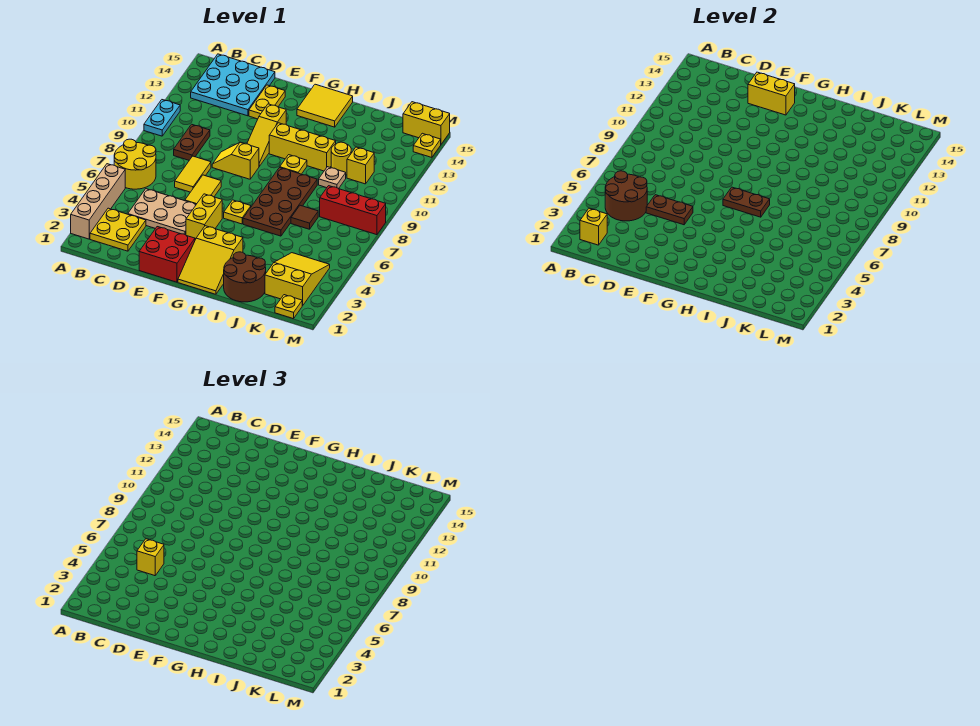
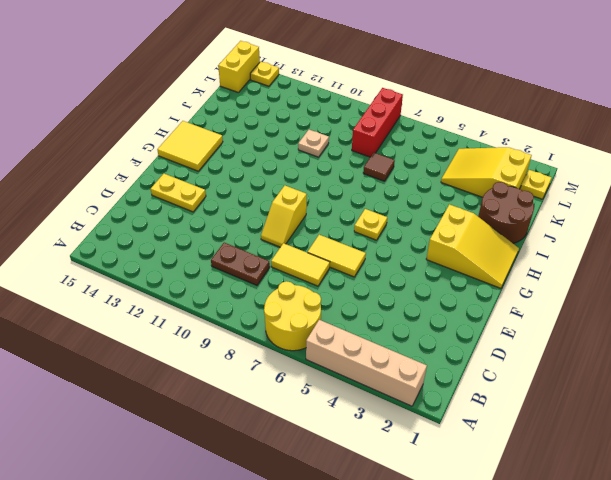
none -> cyan plate A10:A11 level 1
none -> yellow plate B2:C3 level 1
none -> cyan plate B13:D15 level 1
none -> tan plate C4:E5 level 1

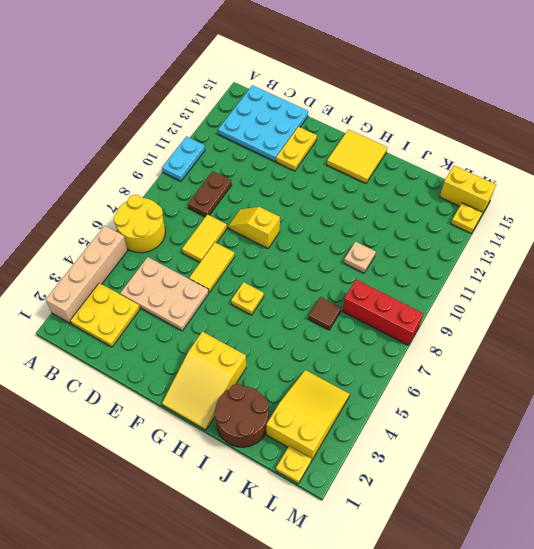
none -> red brick E1:F2 level 1
none -> yellow brick F4:F5 level 1
none -> yellow slope F10:F12 level 1 top 12
none -> yellow brick G11:I11 level 1

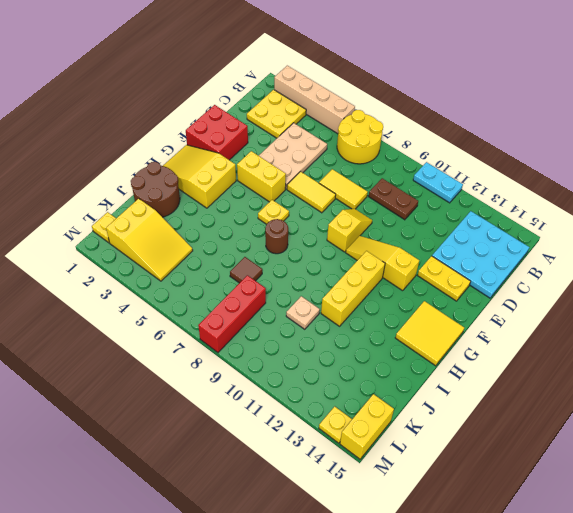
brown round brick H7 level 1 -> brown plate H6:I9 level 1
none -> yellow plate H10 level 1
none -> yellow round brick J11 level 1
none -> yellow brick K11 level 1
none -> yellow brick B2 level 2

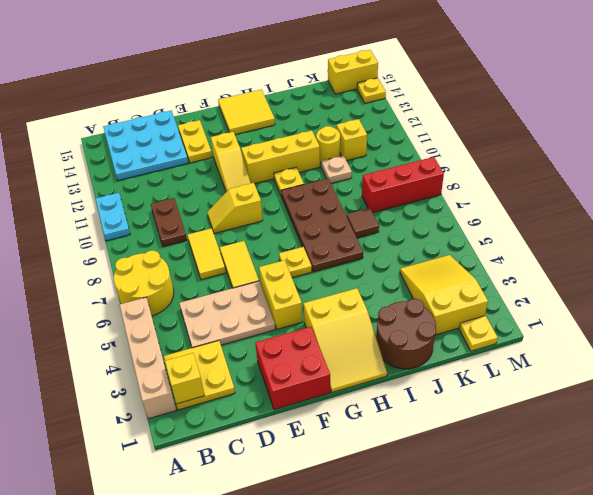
none -> brown round brick B4:C5 level 2
none -> brown plate D5:E5 level 2
none -> yellow brick E14:F14 level 2
none -> brown plate G7:H7 level 2

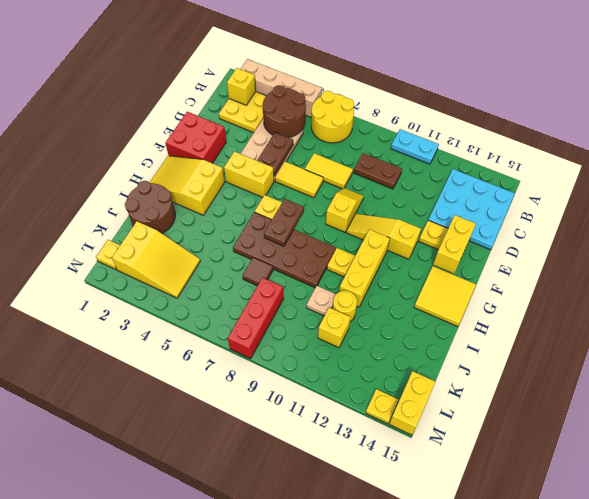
none -> yellow brick C5 level 3

